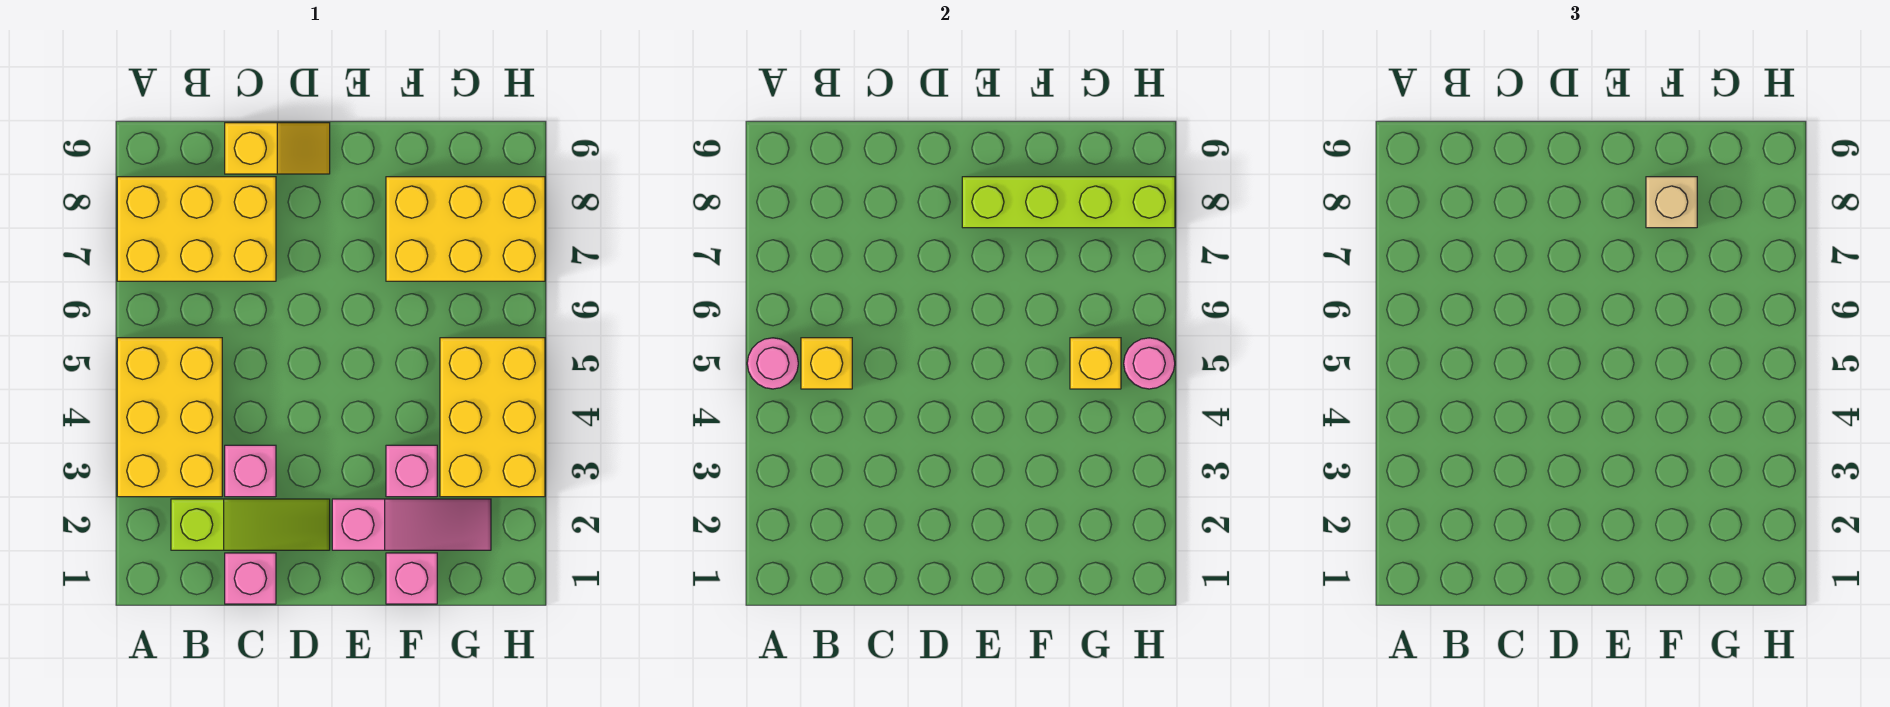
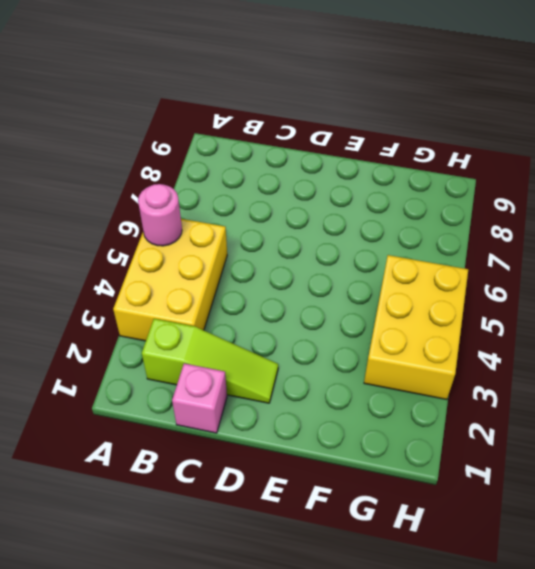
none -> yellow brick A7:C8 level 1
none -> pink brick C3 level 1
none -> yellow slope C9:D9 level 1 top C

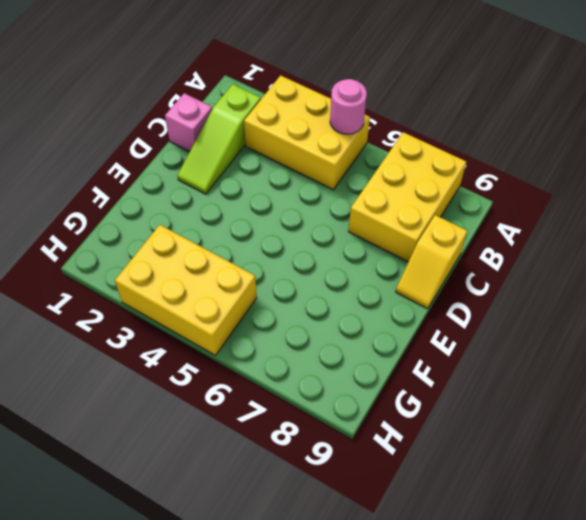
none -> pink brick C3 level 1
none -> pink slope E2:G2 level 1 top E
none -> pink brick F1 level 1

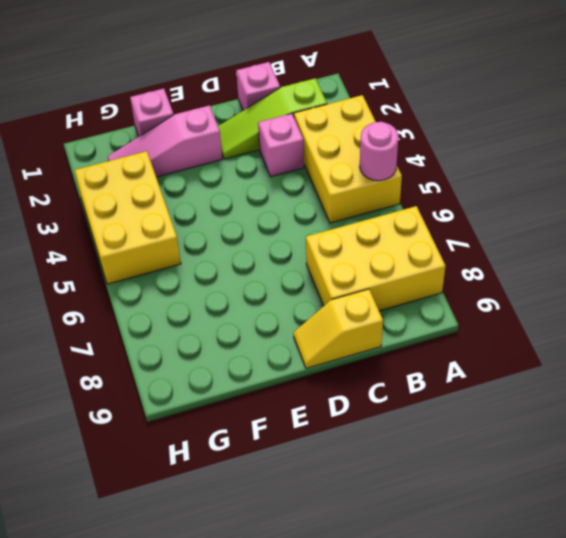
none -> pink brick F3 level 1
none -> yellow brick F7:H8 level 1
none -> yellow brick B5 level 2

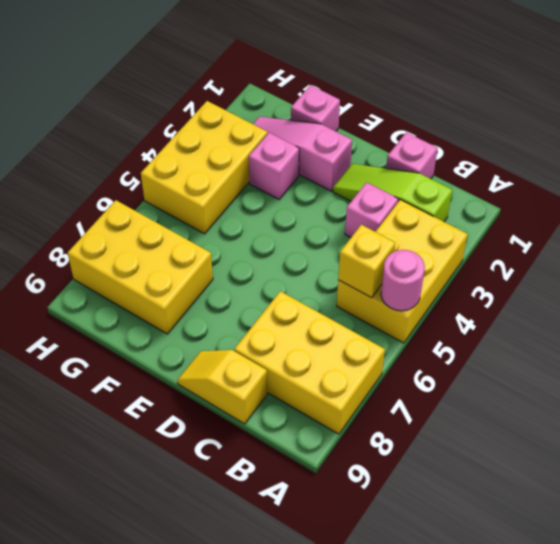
none -> lime brick E8:H8 level 2
none -> yellow brick G5 level 2
none -> pink round brick H5 level 2

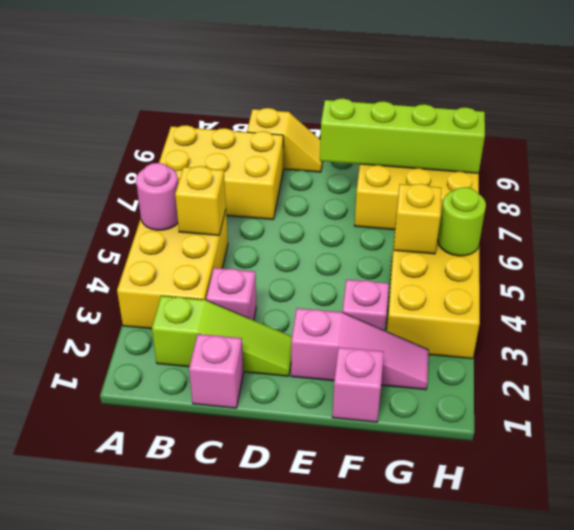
lime round brick H5 level 2 -> pink round brick H5 level 2
none -> tan brick F8 level 3

